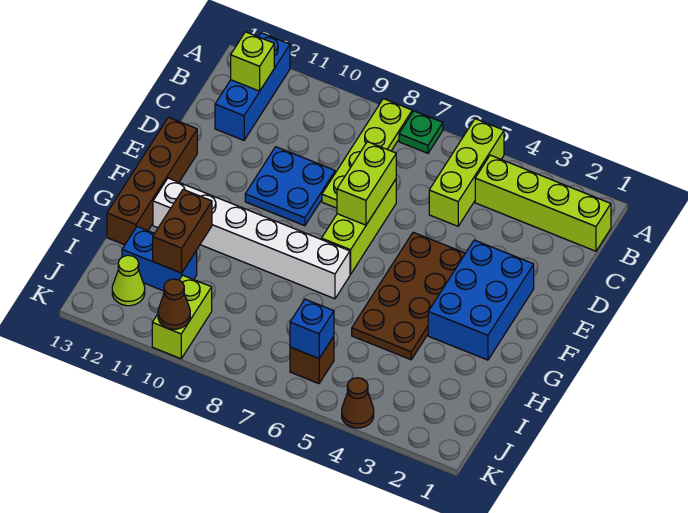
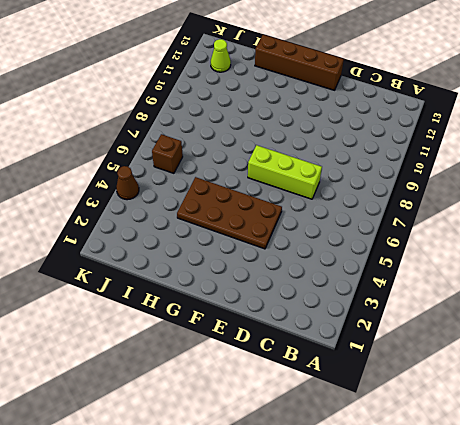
none -> lime brick A5:C5 level 1
none -> green plate A7 level 1
none -> lime plate A8:D8 level 1

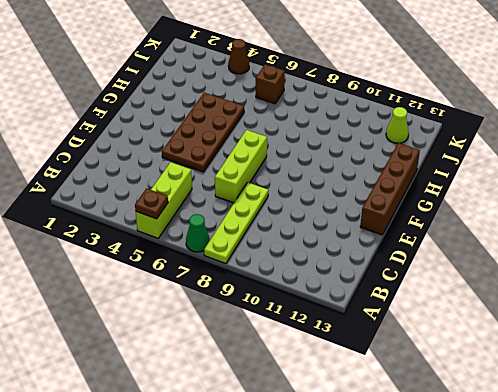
brown plate A5 level 2 -> none
green cone A7 level 1 -> green plate A7 level 1
none -> blue brick A12:C12 level 1
none -> lime brick B1:B4 level 1
none -> blue plate D9:E10 level 1

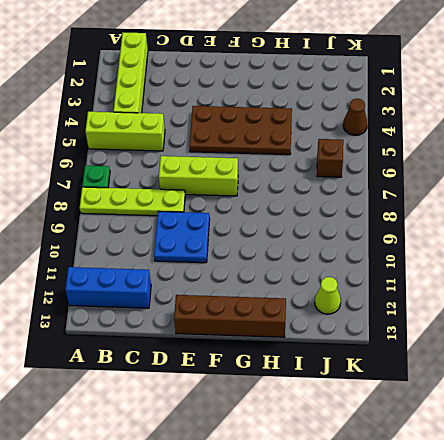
none -> blue brick E2:G3 level 1
none -> white brick G7:G12 level 1
none -> blue brick I11:I12 level 1

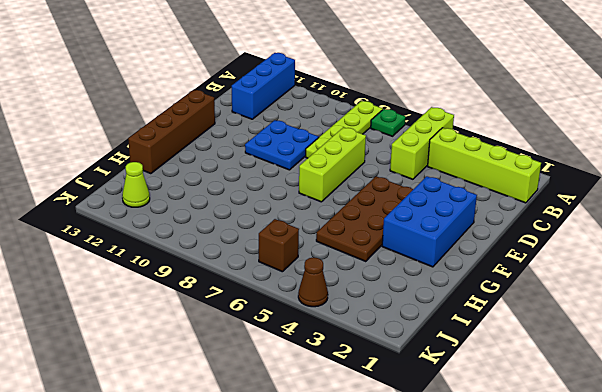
none -> white brick G7:G12 level 1
none -> blue brick I11:I12 level 1
none -> lime brick J10:K10 level 1

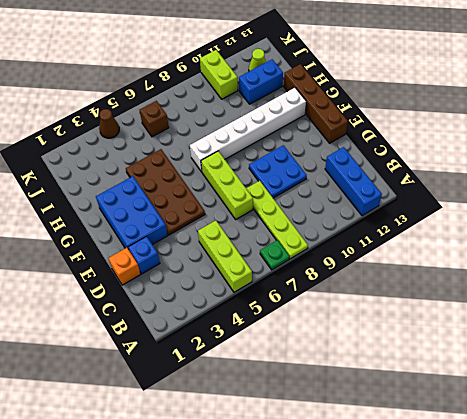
orange brick D1 level 1 -> none
blue brick D2 level 1 -> blue brick J6 level 2
none -> lime brick B1:B4 level 1
none -> lime brick B12 level 2
none -> lime brick D7:E7 level 2

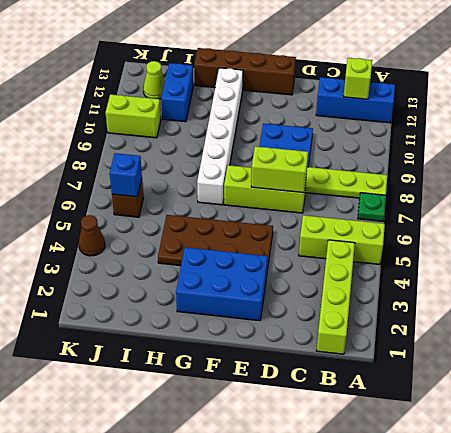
none -> brown brick H11:I11 level 2
none -> brown cone K10 level 2

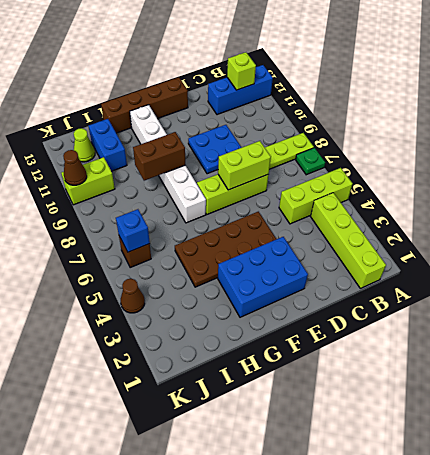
brown brick G9:H9 level 2 -> brown brick H11:I11 level 2

